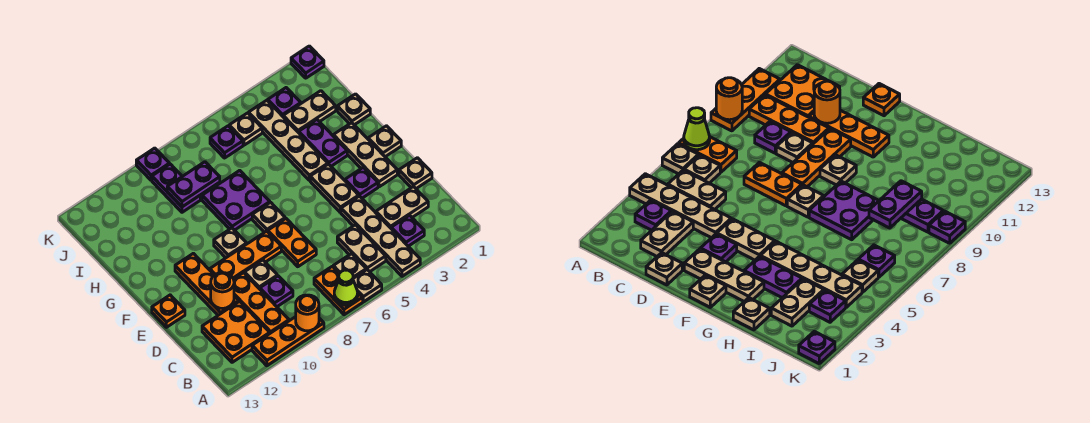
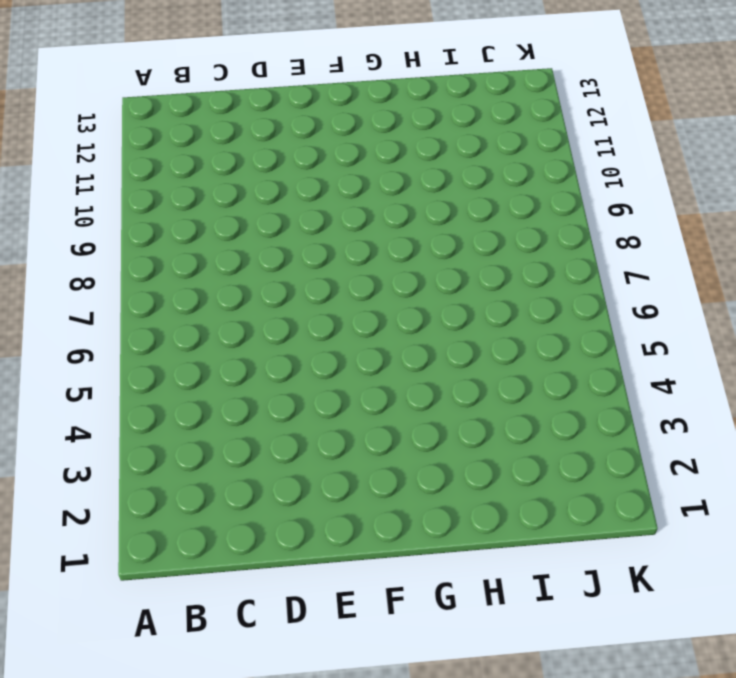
none -> tan plate A4:D4 level 1
none -> tan plate A6 level 1
none -> orange plate A7:B7 level 1
none -> orange plate A9:A11 level 1

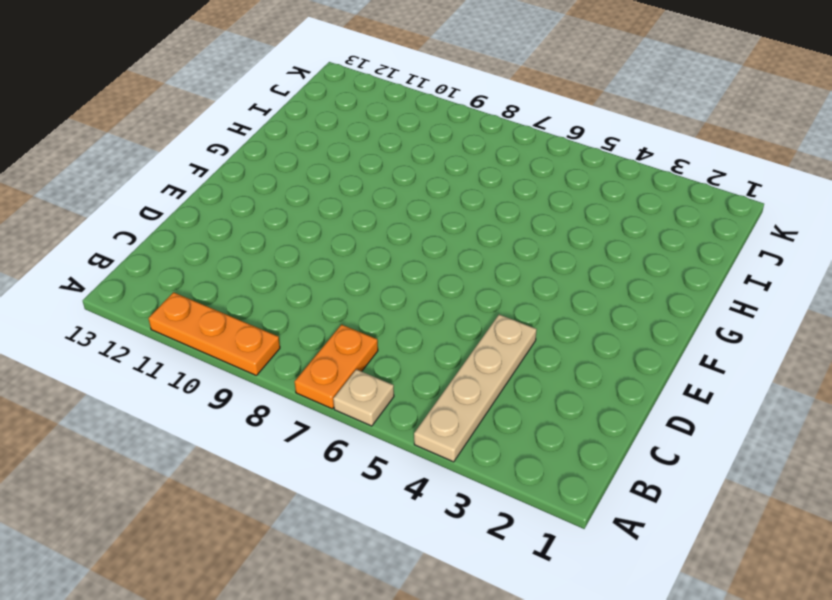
none -> purple plate B3 level 1
none -> tan plate B5:C5 level 1
none -> tan plate B6 level 1
none -> orange plate B10:D10 level 1

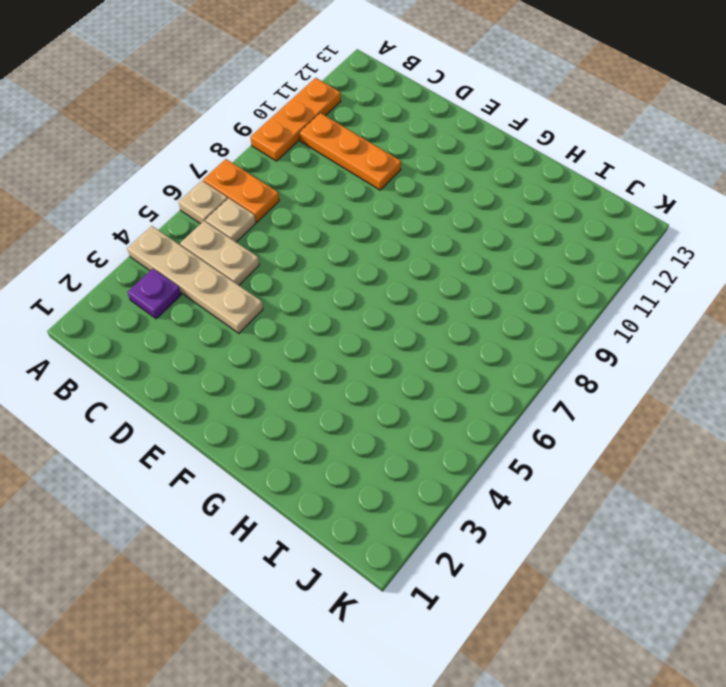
none -> orange plate B11:C12 level 1
none -> tan plate C2:C3 level 1
none -> purple plate C9 level 1
none -> tan plate D1 level 1

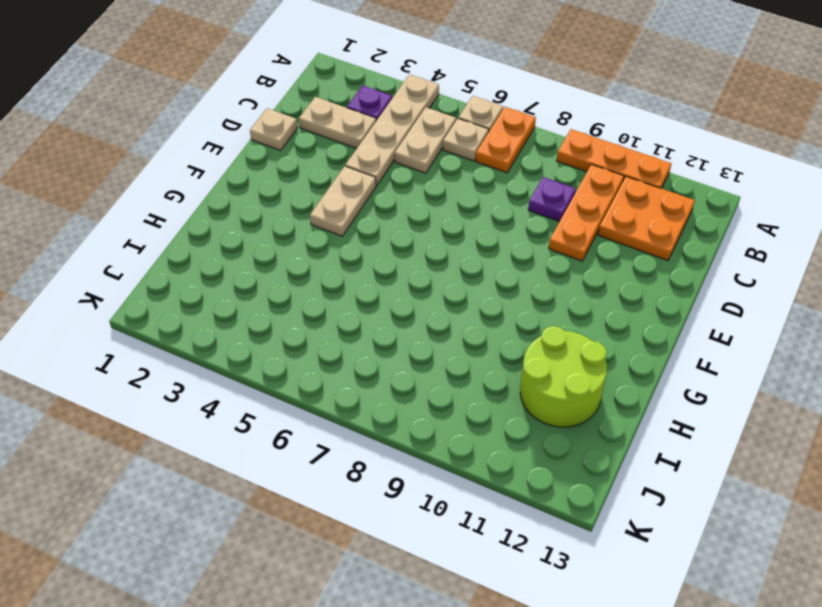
lime round brick H11:I12 level 1 -> none
none -> orange plate D7:E7 level 1
none -> tan plate D9 level 1
none -> orange plate D11:F11 level 1
none -> tan plate E2:G2 level 1

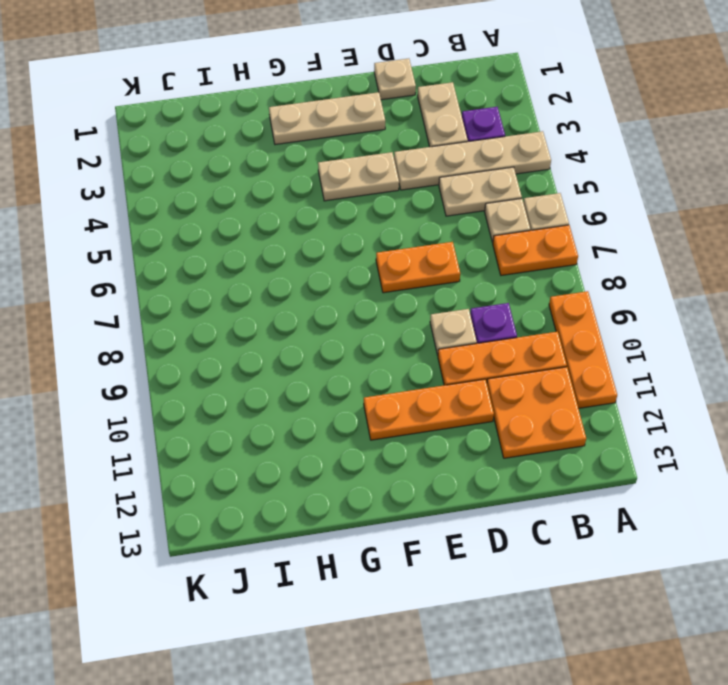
none -> purple plate E3 level 1
none -> orange plate E8:E10 level 1
none -> orange plate E13 level 1
none -> tan plate F1 level 1

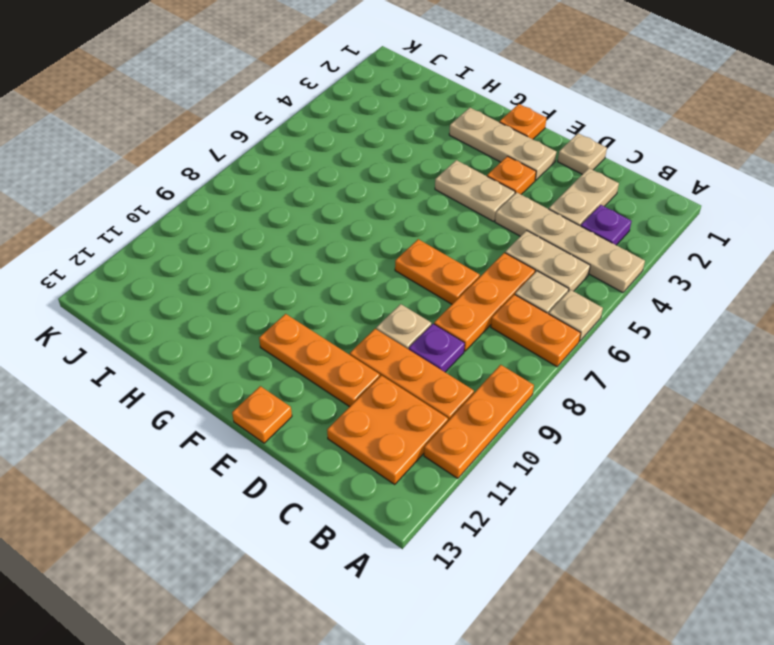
orange plate C6:C8 level 1 -> orange plate E8:E10 level 1
orange plate E3 level 1 -> purple plate E3 level 1
orange plate F1 level 1 -> tan plate F1 level 1
none -> tan plate F7 level 1
none -> tan plate F9 level 1
none -> purple plate G3:H3 level 1
none -> tan plate G4:J4 level 1

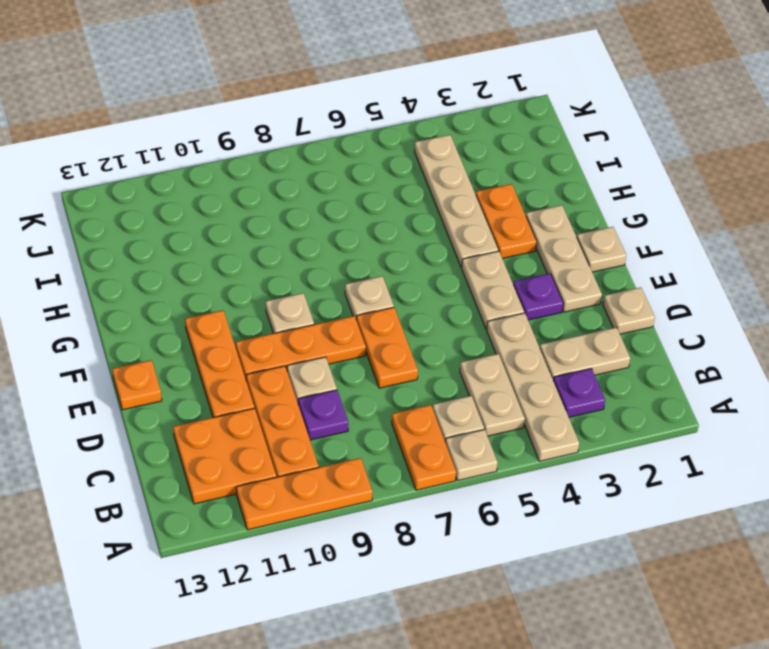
orange plate G3:H3 level 1 -> purple plate G3:H3 level 1
none -> purple plate G7:H8 level 1
none -> tan plate H1 level 1
none -> tan plate I2:I3 level 1
none -> purple plate I9:J9 level 1

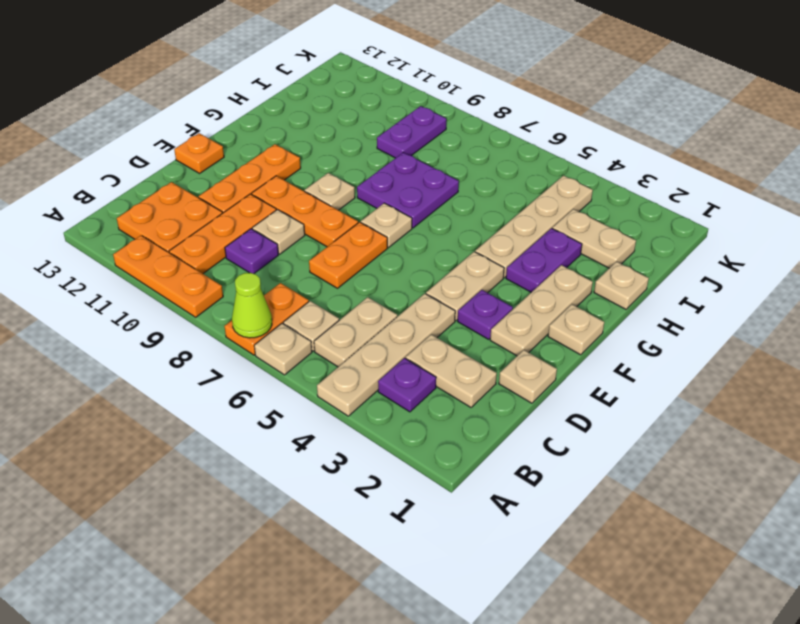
none -> purple plate J3 level 1
none -> tan plate J5 level 1
none -> purple plate J6 level 1
none -> purple plate K1 level 1

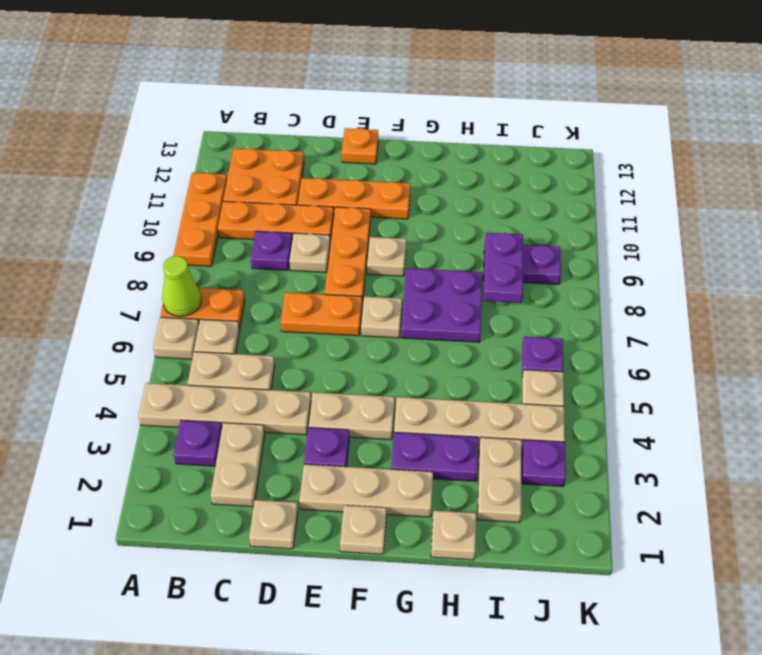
none -> purple plate K1 level 1
none -> purple plate K9 level 1
none -> orange round brick A9 level 2
none -> orange round brick D11 level 2

